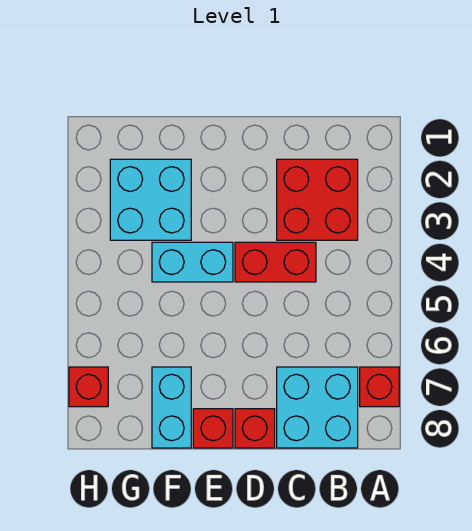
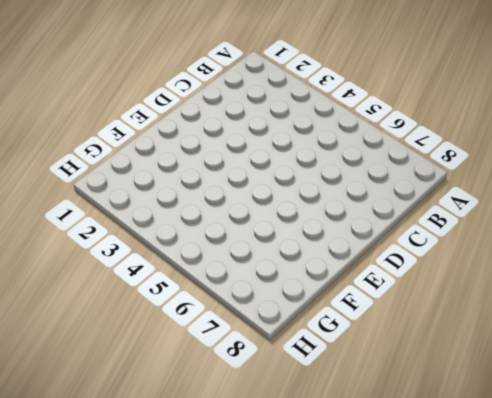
none -> red brick A7 level 1
none -> red brick B2:C3 level 1

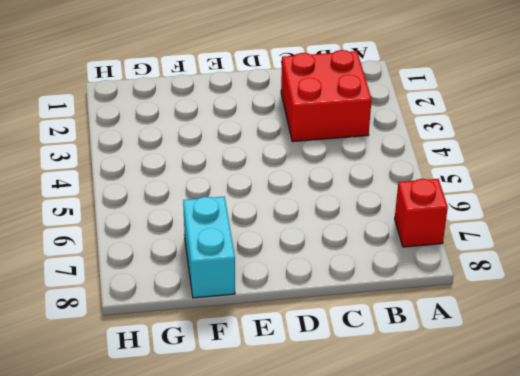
none -> cyan brick B7:C8 level 1
none -> red brick C4:D4 level 1

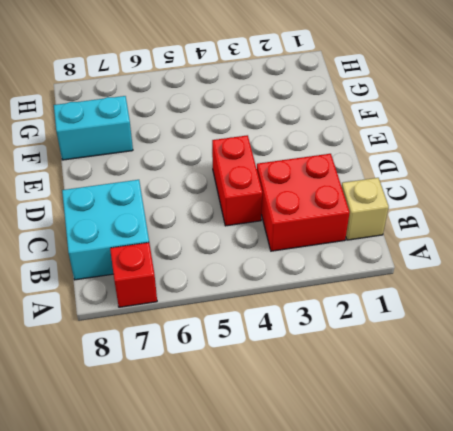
tan brick B1 level 1 -> none
none -> red brick D8 level 1
none -> cyan brick E4:F4 level 1

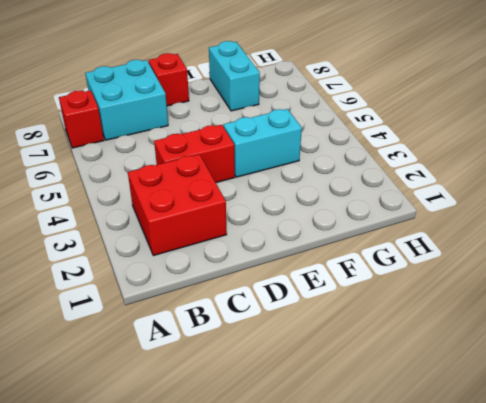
none -> red brick E8 level 1
none -> cyan brick F2:G3 level 1

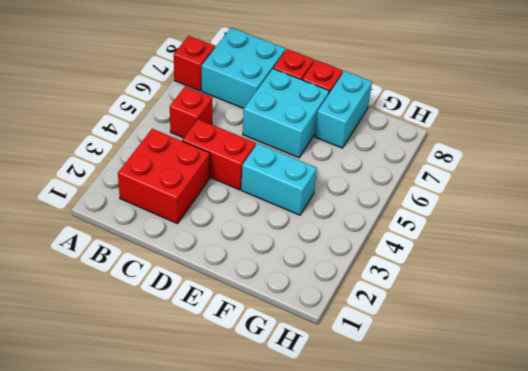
red brick B5 level 1 -> red brick H7 level 1
cyan brick D6:E7 level 1 -> cyan brick F2:G3 level 1

